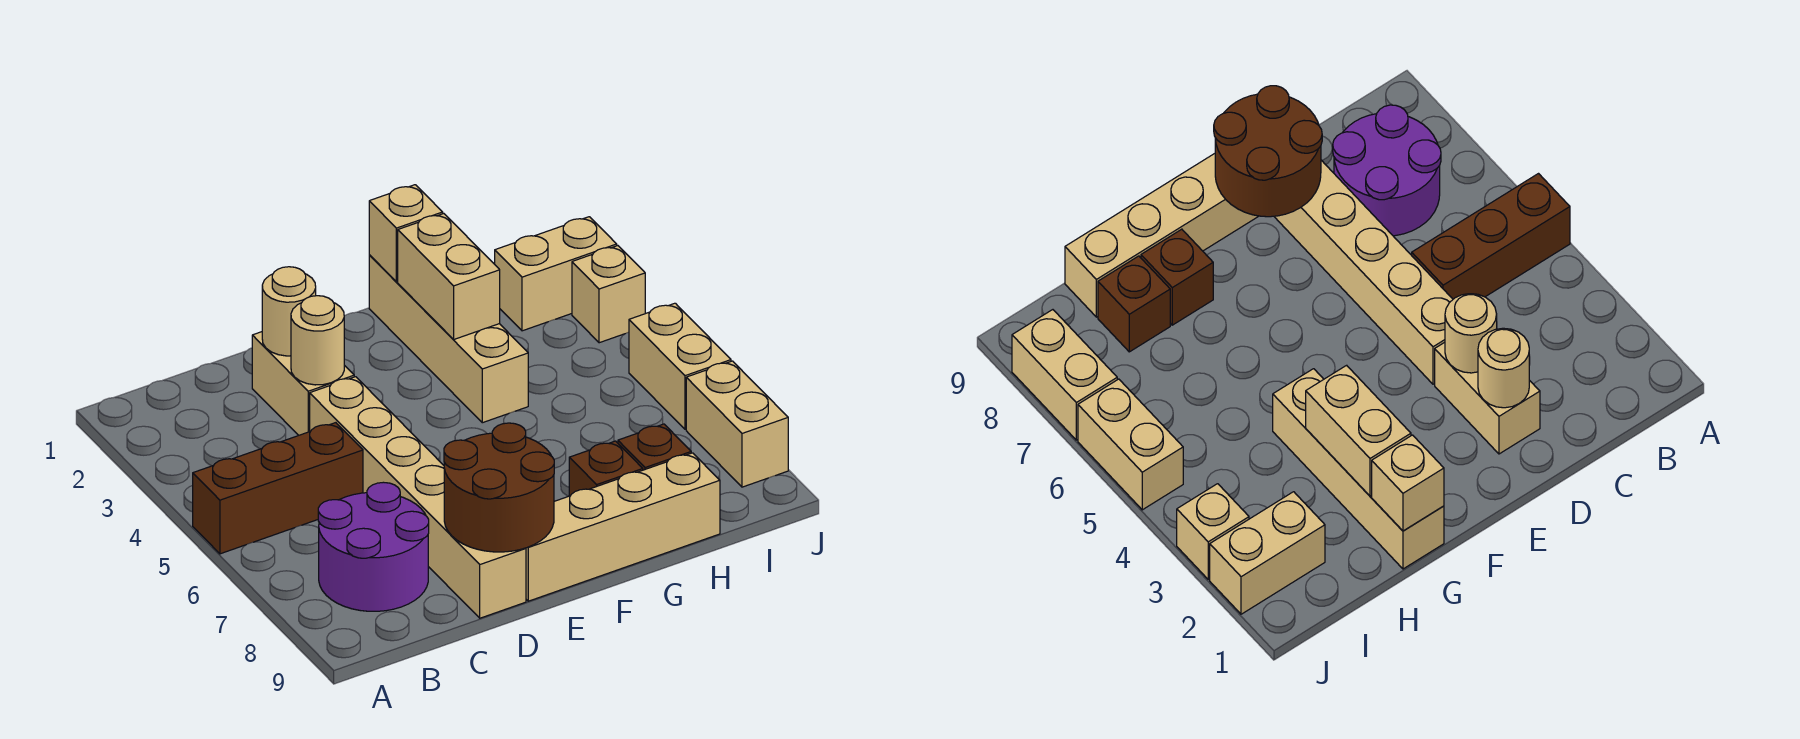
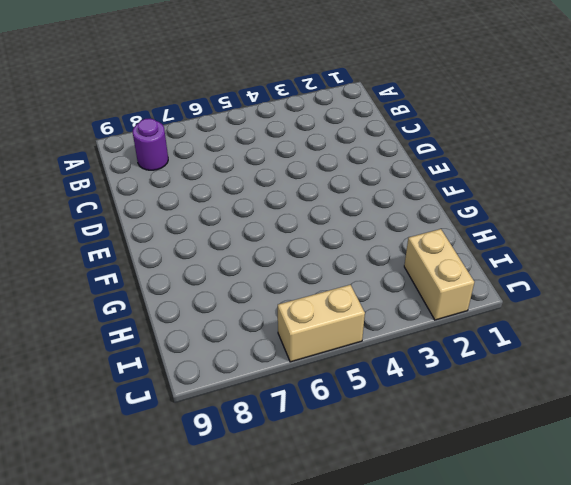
purple round brick B8 level 1 -> purple round brick B7:C8 level 1
none -> brown brick A5:C5 level 1
none -> tan brick D2:D3 level 1
none -> tan brick D4:D9 level 1

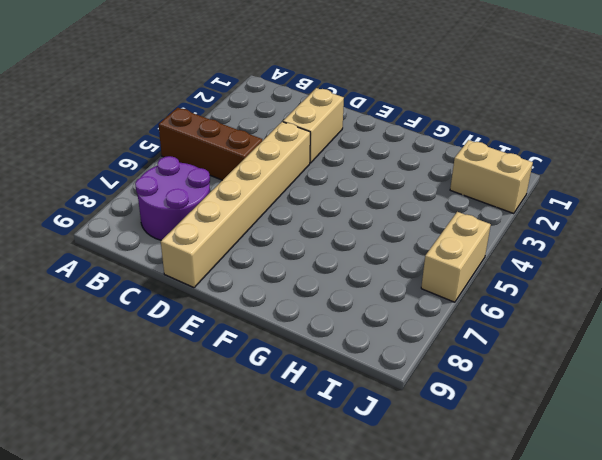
none -> tan brick E9:H9 level 1
none -> tan brick G1:G4 level 1
none -> brown brick G8 level 1

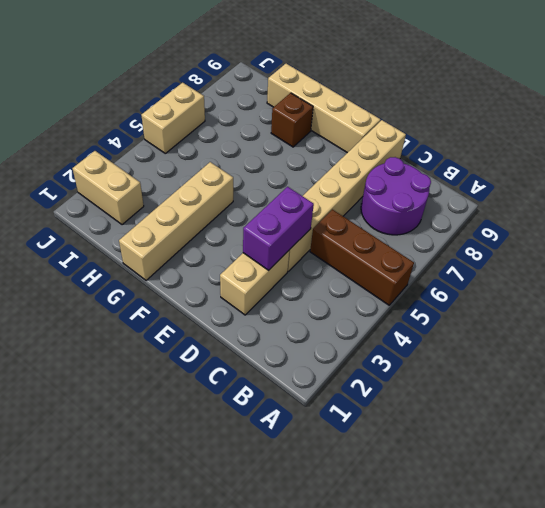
purple brick D3:D4 level 2 -> tan round brick D3 level 2
none -> brown brick H8 level 1
none -> tan brick J3 level 1
none -> tan brick J7:J8 level 1

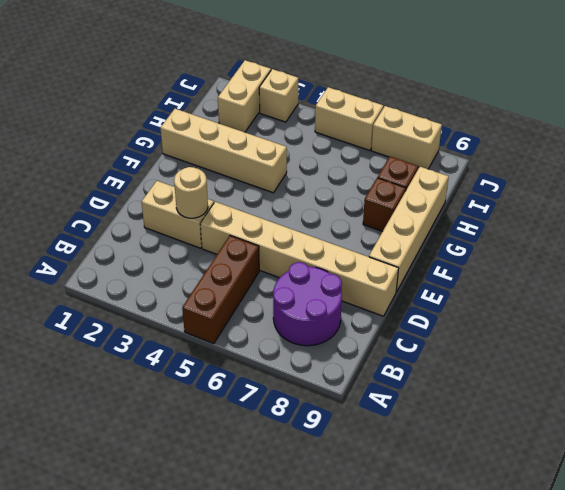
none -> tan round brick D2 level 2
none -> brown round brick D8:E9 level 2
none -> tan brick G1 level 2

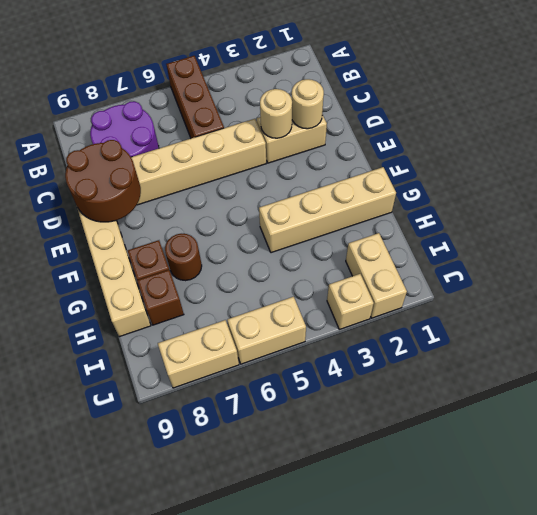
brown round brick G7 level 1 -> none
none -> tan brick G1 level 2
none -> tan brick G2:G3 level 2

